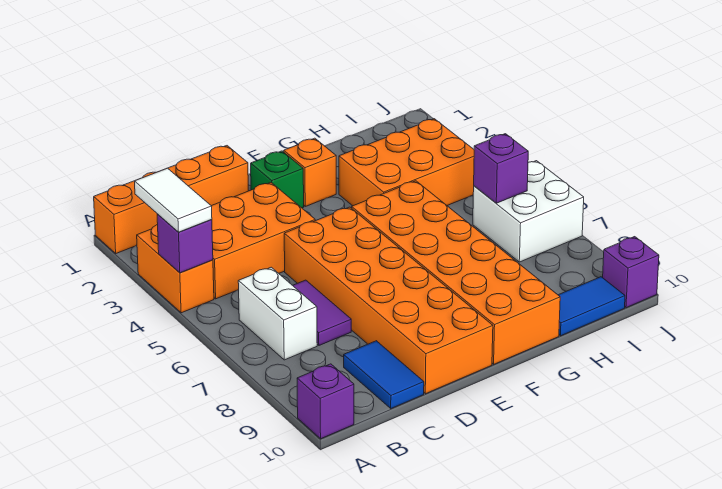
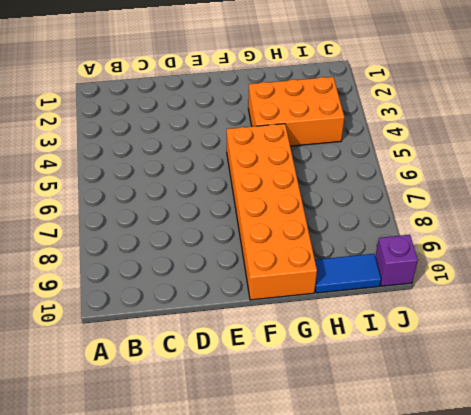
none -> orange brick A1:D1 level 1
none -> orange brick A3:A4 level 1
none -> purple brick A10 level 1

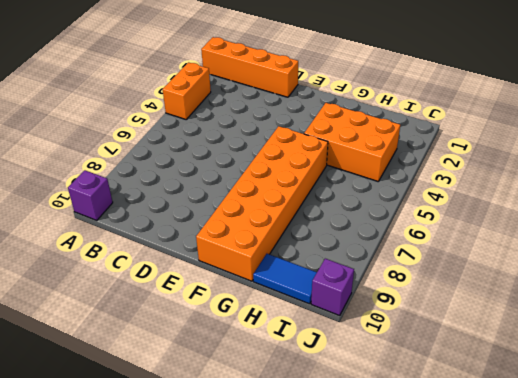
none -> orange brick B3:D4 level 1
none -> white brick B6:B7 level 1
none -> purple tile C6:C7 level 1

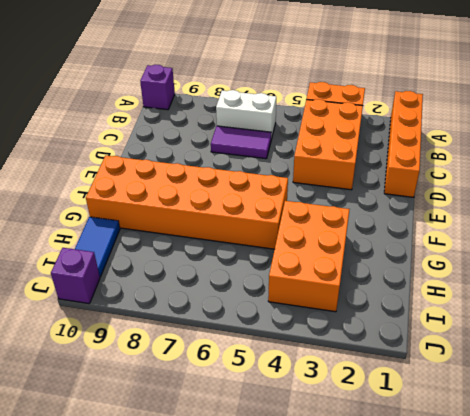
none -> blue tile C9:C10 level 1
none -> orange brick D5:E10 level 1
none -> green brick E2 level 1

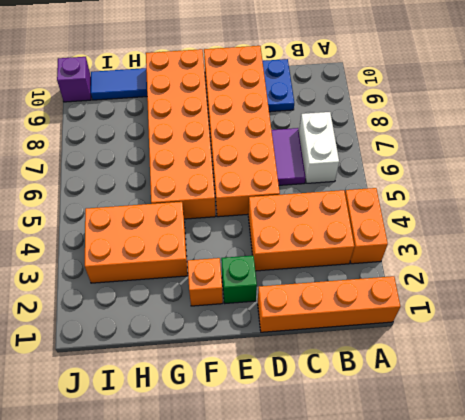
blue plate C9:C10 level 1 -> blue tile C9:C10 level 1
none -> purple brick A10 level 1
none -> white brick I6:J7 level 1
none -> purple brick A4 level 2

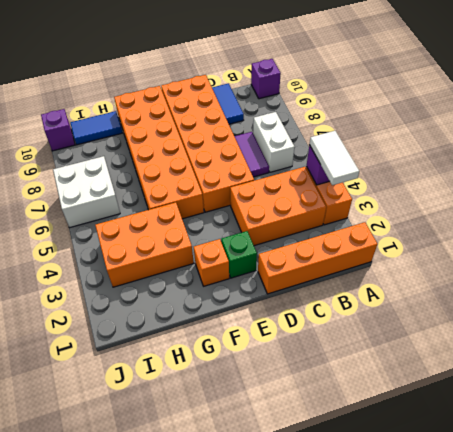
none -> purple brick I6 level 2

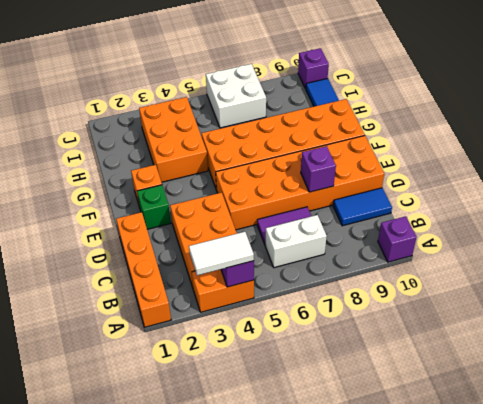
purple brick D8 level 2 -> purple brick I6 level 2

